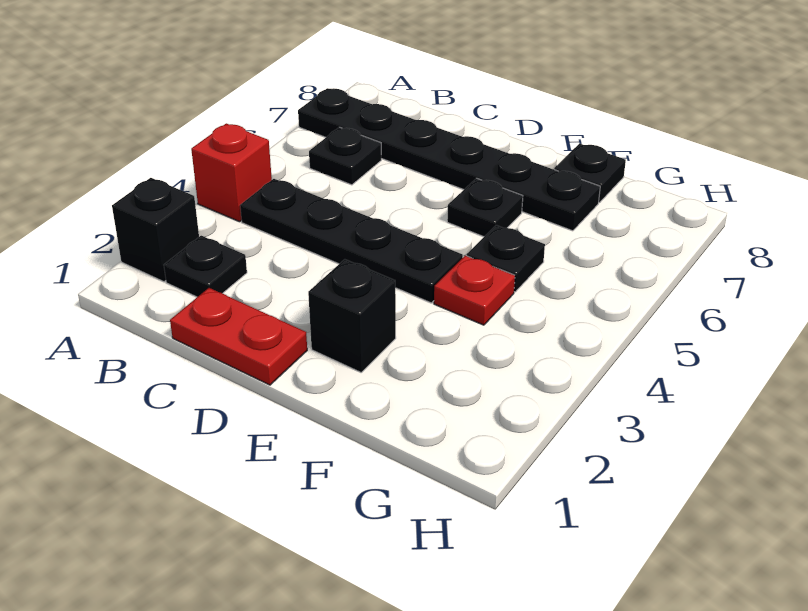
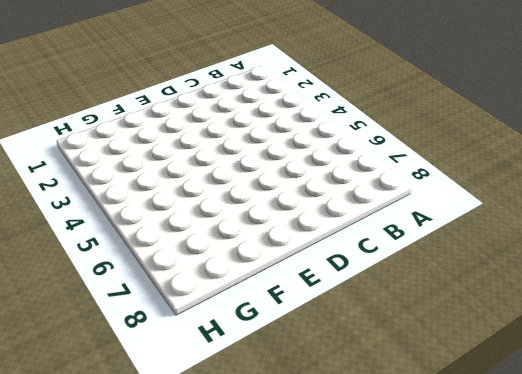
none -> black brick A2 level 1
none -> red brick A4 level 1
none -> black plate A7:F7 level 1

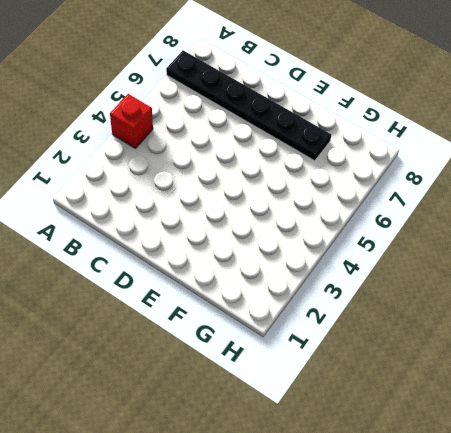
none -> black brick A2 level 1
none -> black plate B2 level 1
none -> black plate B4:E4 level 1

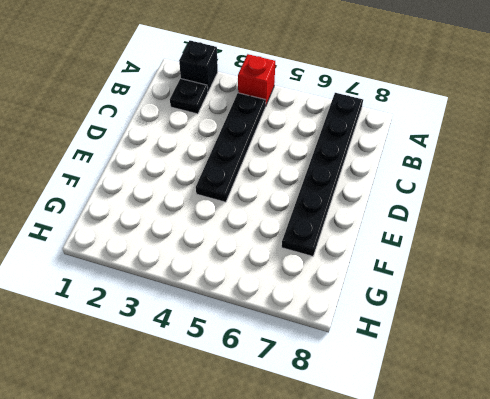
none -> black plate B6 level 1
none -> red plate C1:D1 level 1
none -> black brick E2 level 1

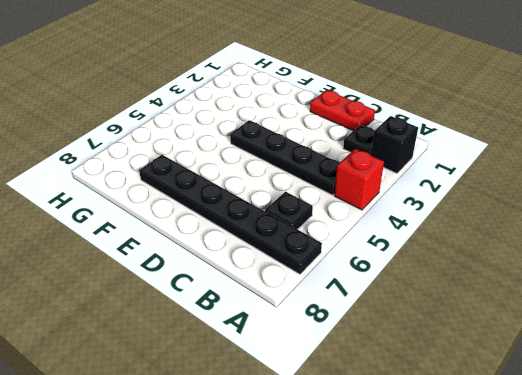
none -> black brick E2 level 1
none -> black plate E6 level 1
none -> red plate F4 level 1

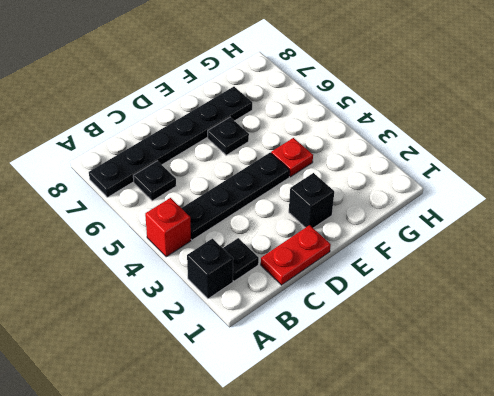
none -> black plate F5 level 1
none -> black plate F8 level 1

